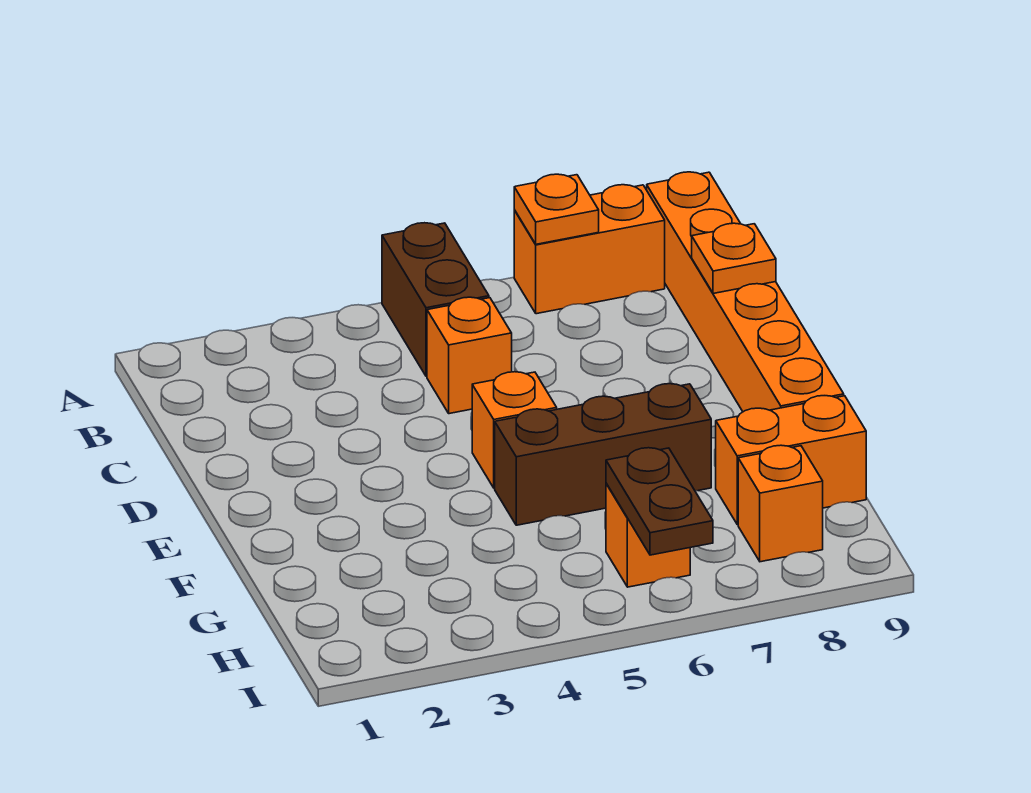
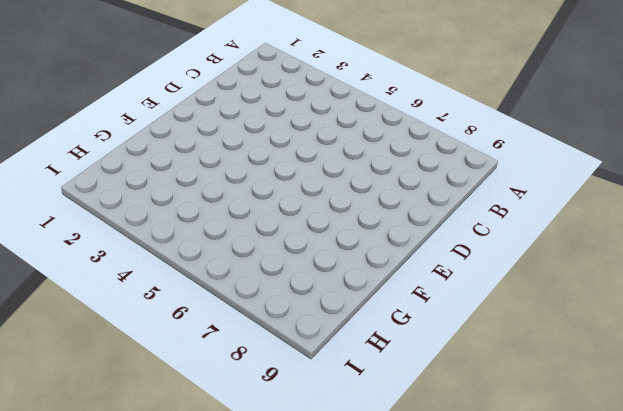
none -> brown brick A5:B5 level 1
none -> orange brick A7:A8 level 1
none -> orange brick A9:F9 level 1

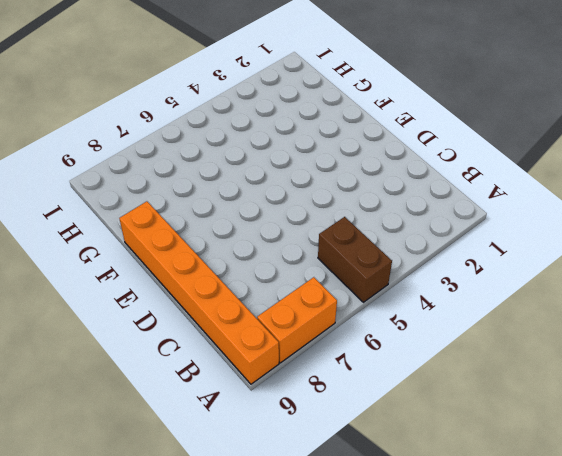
none -> orange brick C5 level 1
none -> orange brick E5 level 1
none -> brown brick F5:F7 level 1

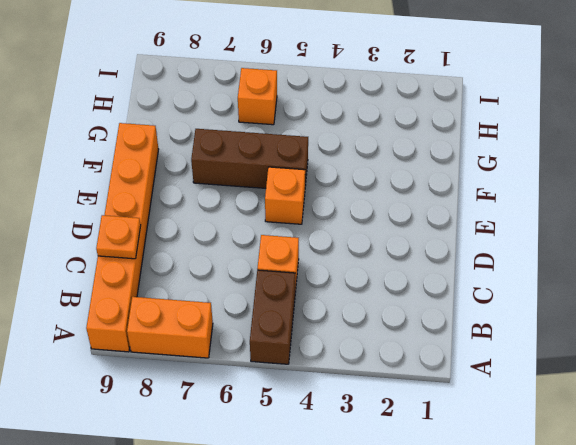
none -> orange brick G8:G9 level 1
none -> orange brick H8 level 1
none -> orange plate A7 level 2

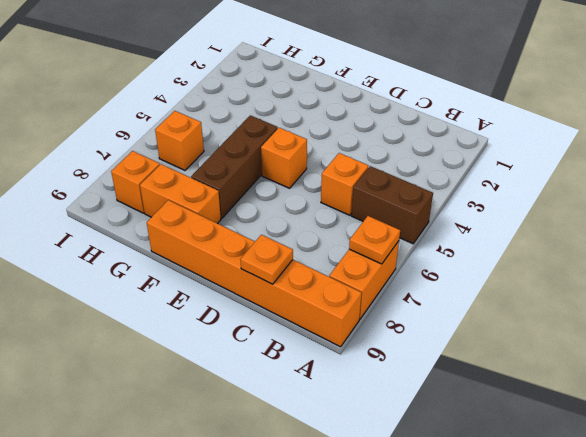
orange brick F8:G8 level 1 -> orange brick G8:G9 level 1
none -> brown plate H6:I6 level 2

